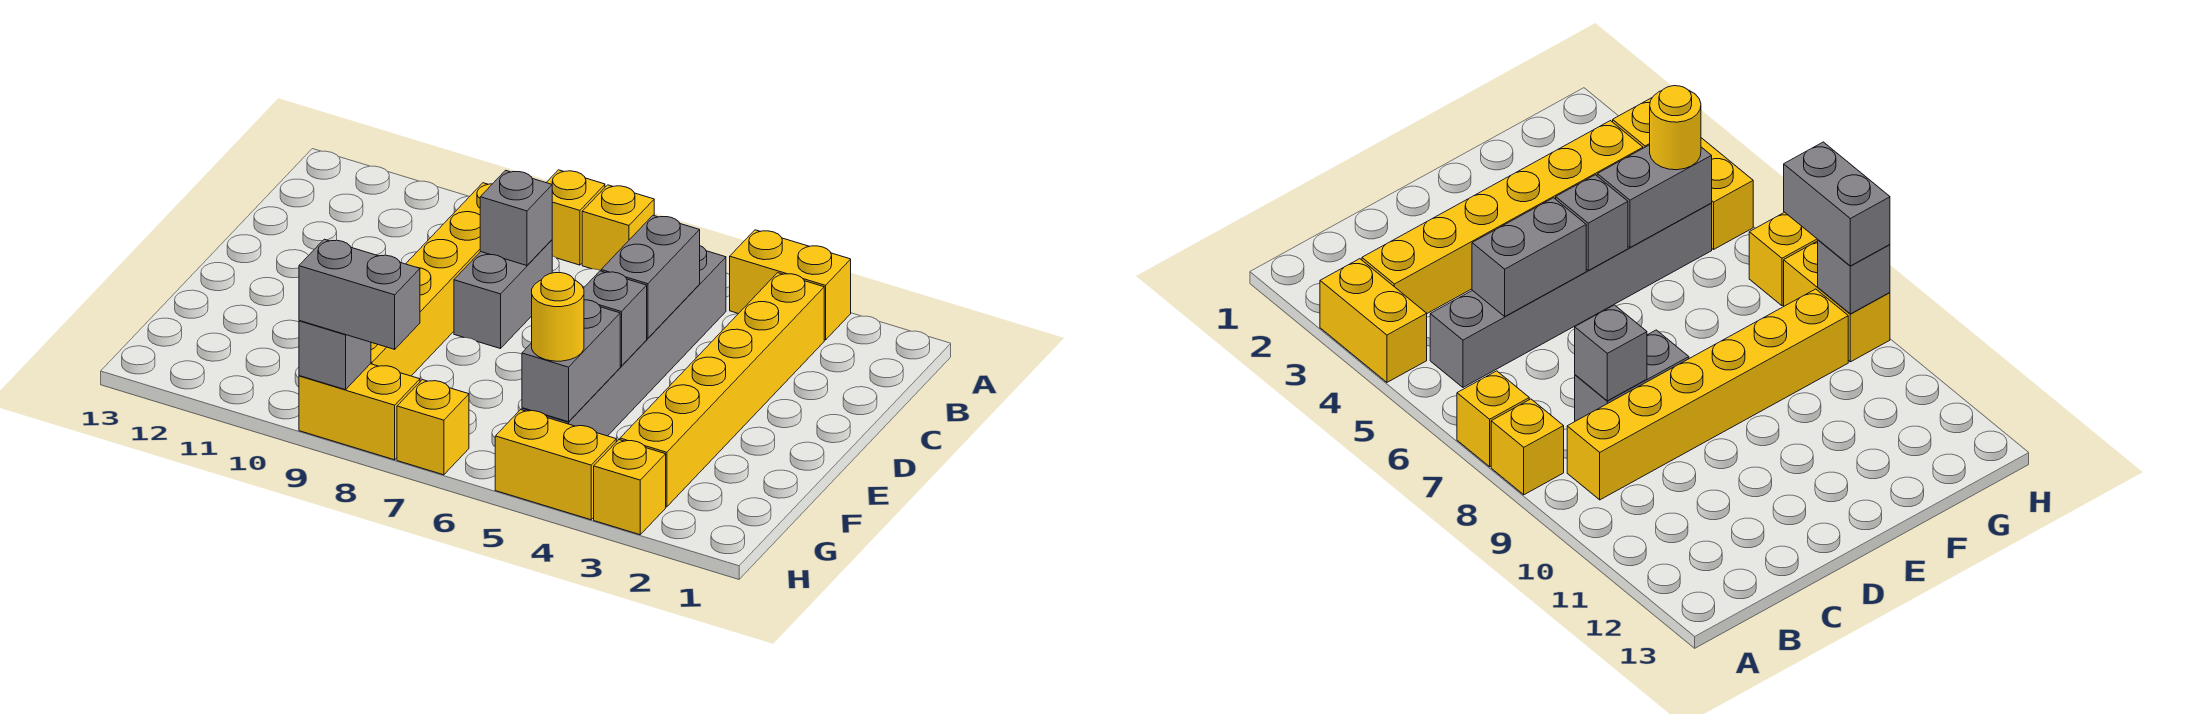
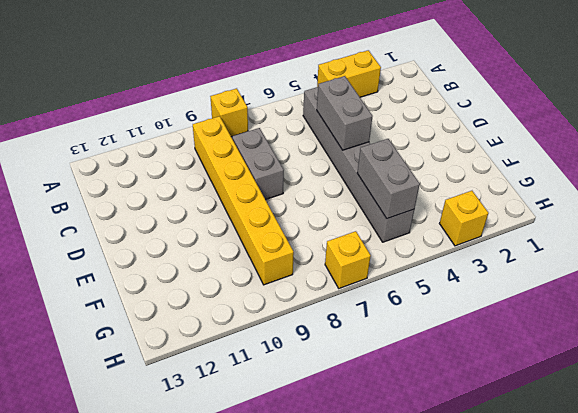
none -> yellow brick A7 level 1
none -> yellow brick B3:G3 level 1
none -> yellow brick H4:H5 level 1

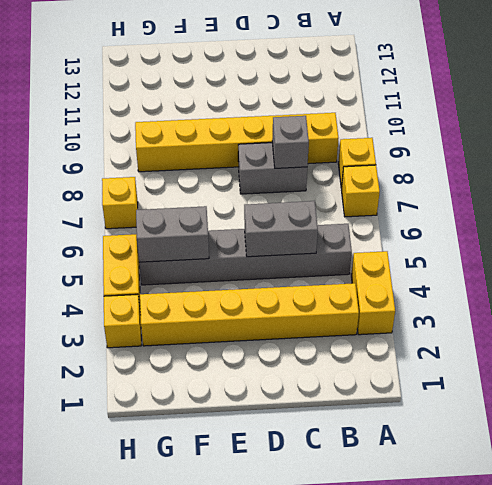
none -> yellow brick H8:H9 level 1
none -> grey brick E5 level 2
none -> grey brick H9 level 2

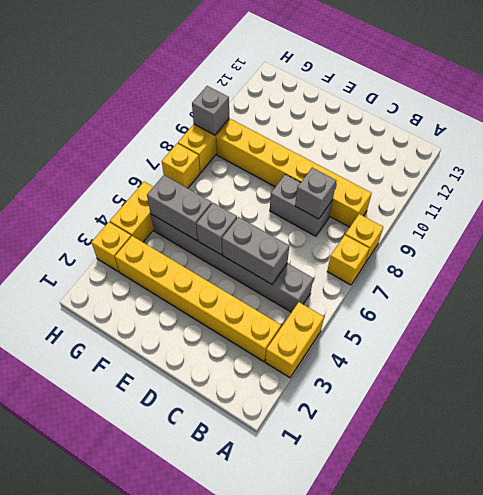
none -> yellow round brick G5 level 3
none -> grey brick H8:H9 level 3

